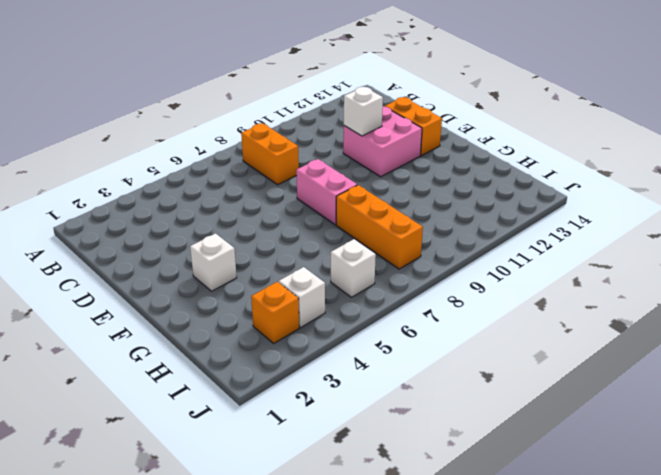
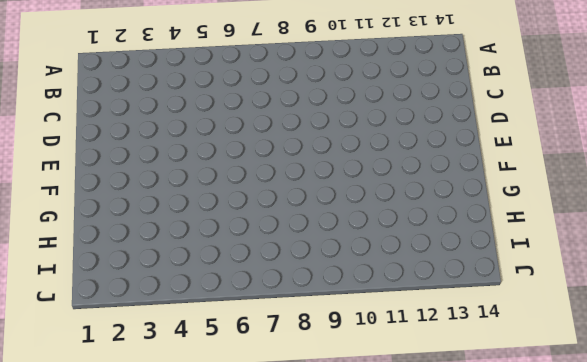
none -> orange brick B8:C8 level 1
none -> pink brick D11:E12 level 1

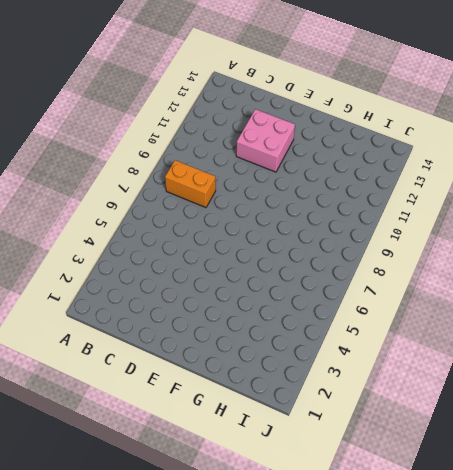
none -> orange brick D13:E13 level 1
none -> pink brick E8:F8 level 1

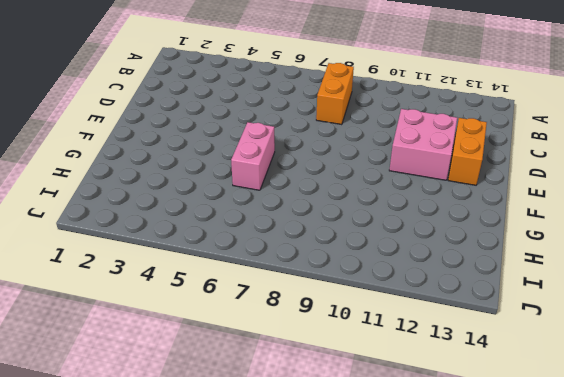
pink brick F6:G6 level 1 -> pink brick E8:F8 level 1
none -> white brick F3 level 1
none -> orange brick G8:I8 level 1

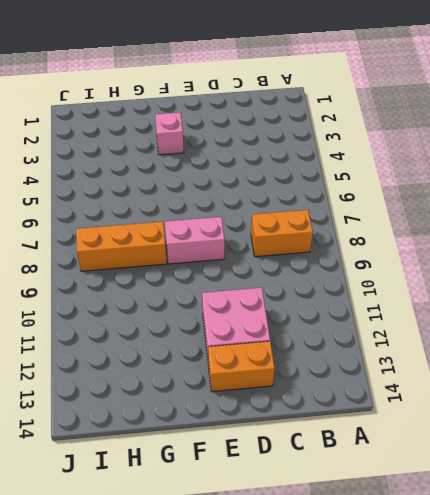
pink brick F3 level 1 -> white brick F3 level 1
none -> orange brick I3 level 1
none -> white brick I4 level 1

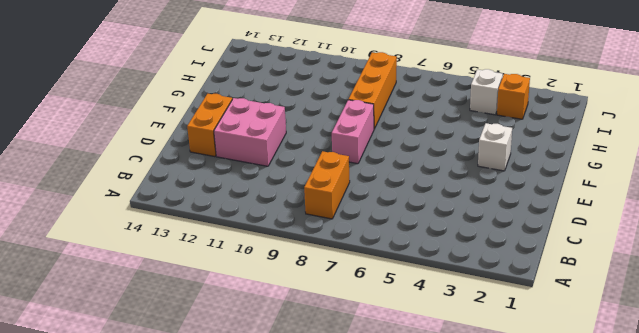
none -> white brick I6 level 1
none -> white brick D11 level 2

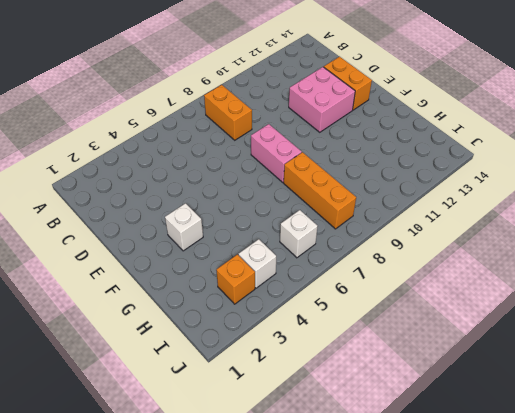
none -> white brick D11 level 2

